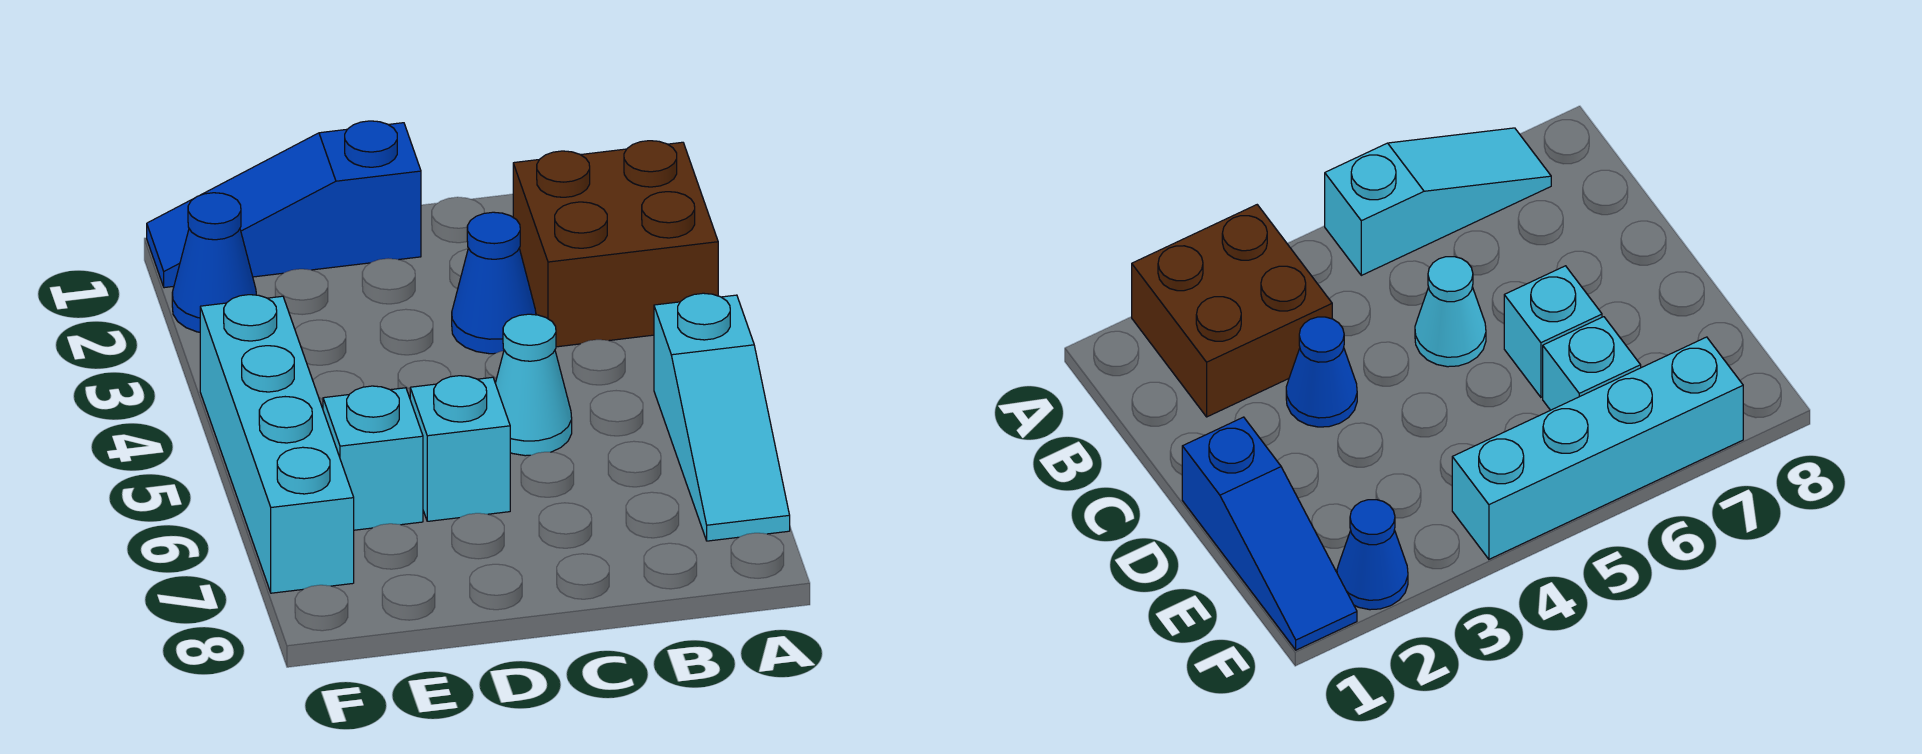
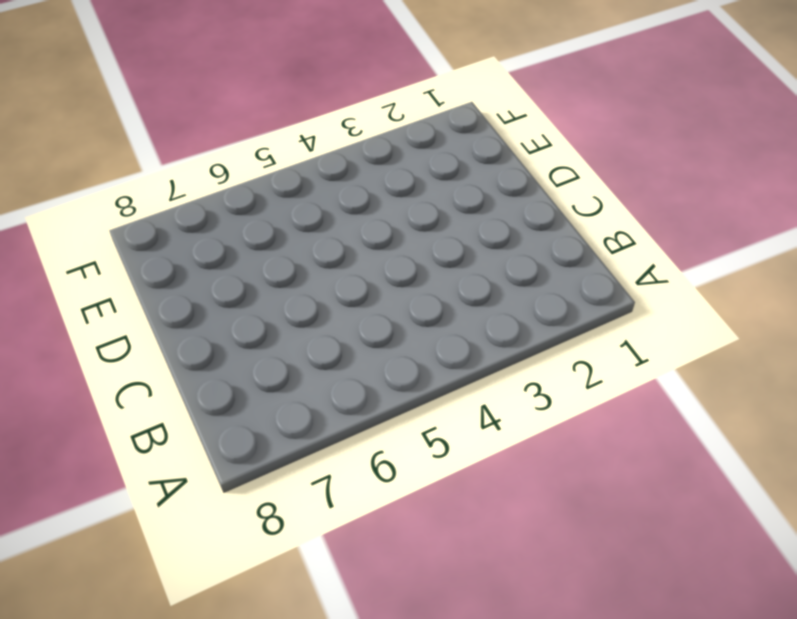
none -> brown brick A2:B3 level 1
none -> cyan slope A5:A7 level 1 top 5

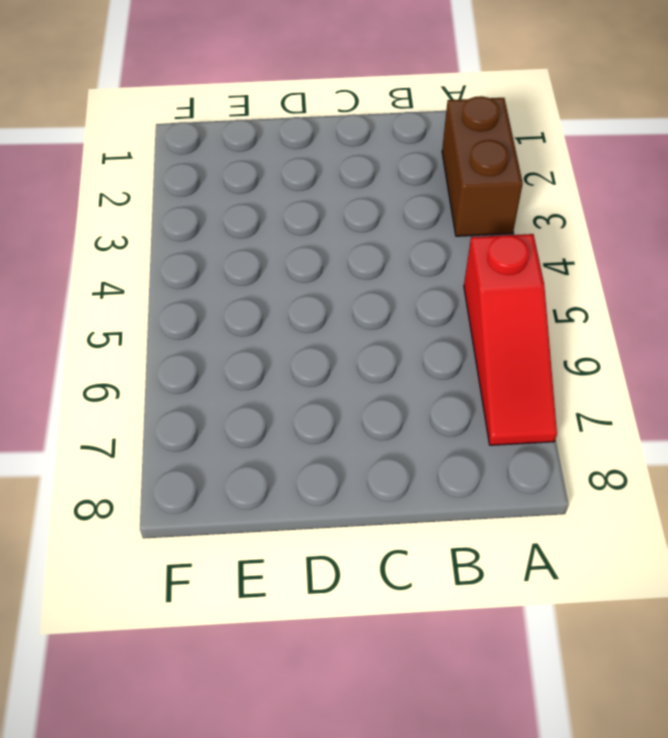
brown brick A2:A3 level 1 -> brown brick A2:B3 level 1
red slope A5:A7 level 1 top 5 -> cyan slope A5:A7 level 1 top 5
none -> blue cone C3 level 1
none -> cyan cone C5 level 1

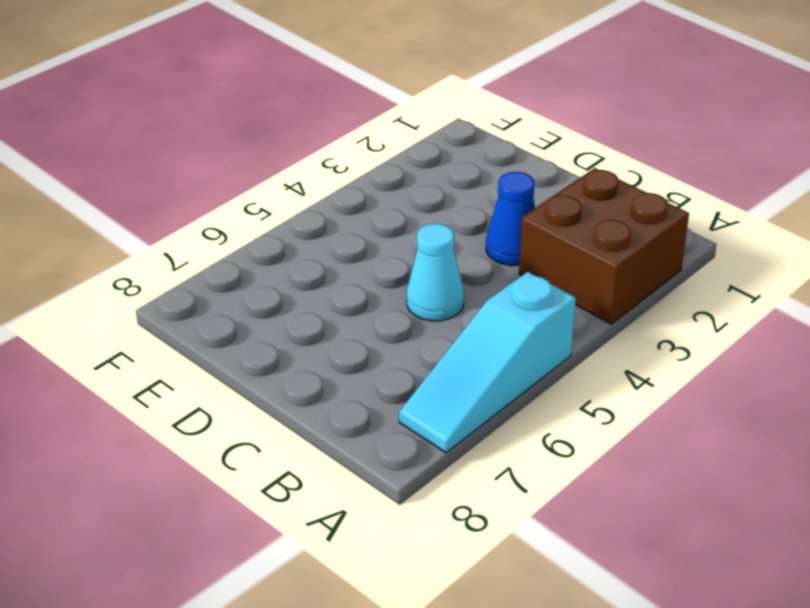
none -> blue slope D1:F1 level 1 top D
none -> cyan brick D6 level 1

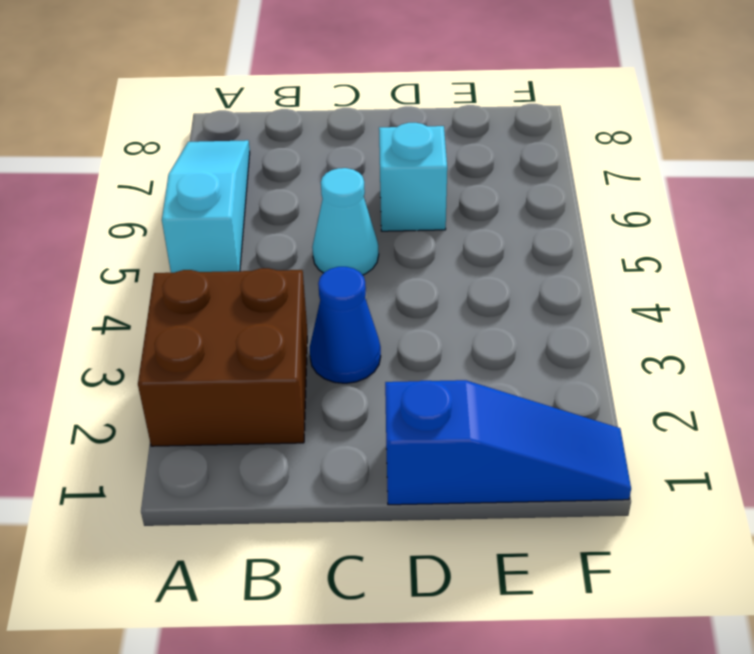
none -> cyan brick E6 level 1
none -> blue cone F2 level 1

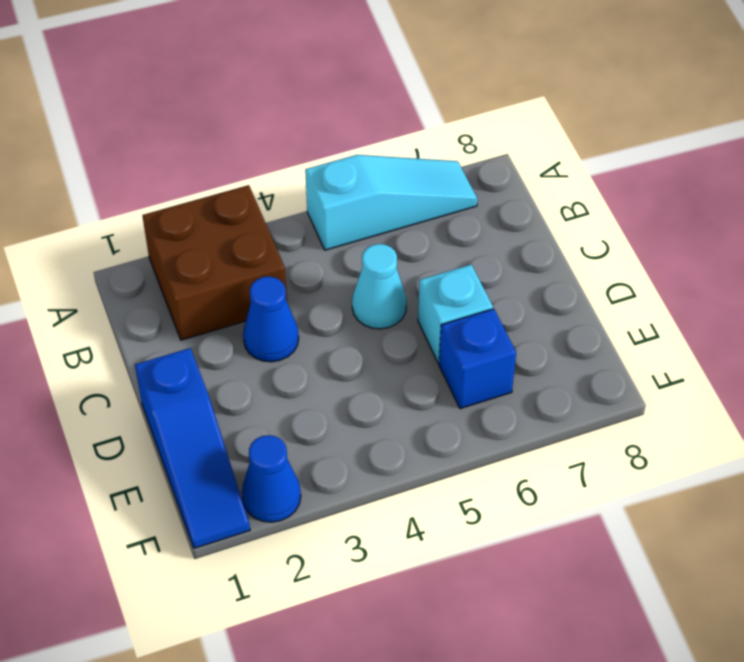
blue brick E6 level 1 -> cyan brick E6 level 1
none -> cyan brick F4:F7 level 1

